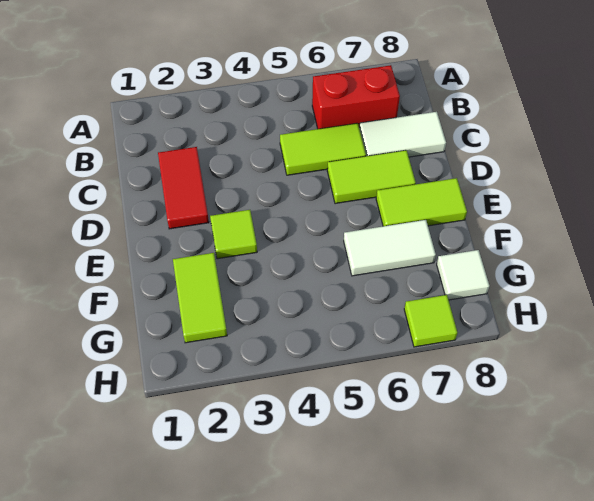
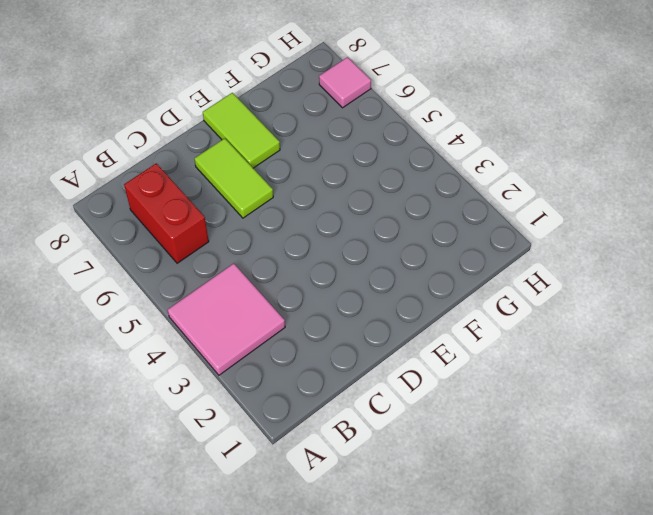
pink tile A3:B4 level 1 -> none
pink tile H7 level 1 -> lime tile H7 level 1
none -> red tile C2:D2 level 1
none -> lime tile C5:C6 level 1

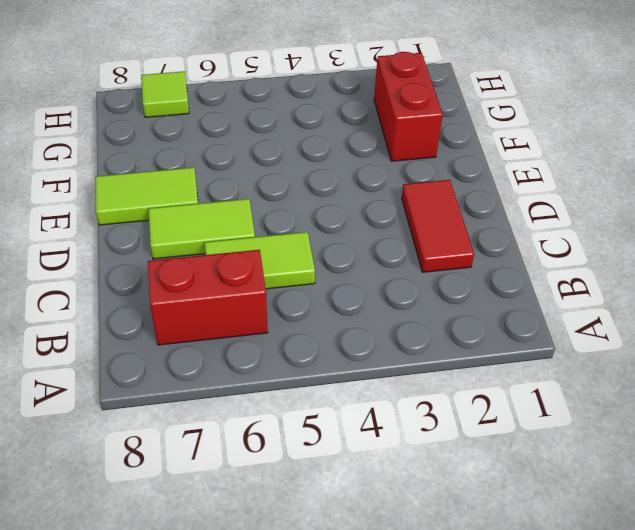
red brick F2:G2 level 1 -> lime tile F2:G2 level 1
none -> white tile C7:C8 level 1
none -> lime tile E3 level 1

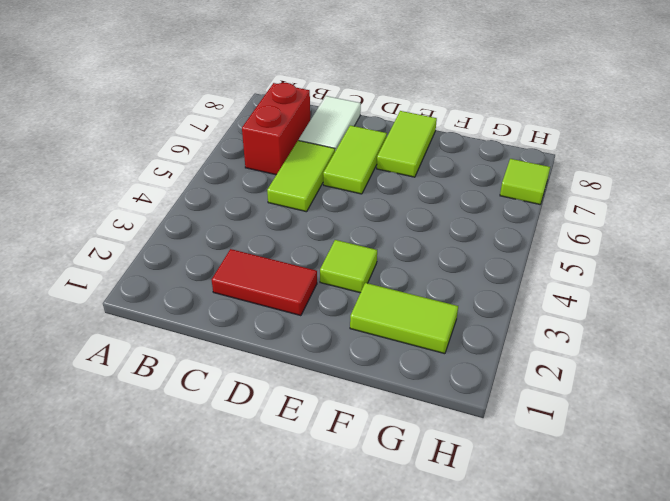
none -> white tile F6:F7 level 1
none -> white tile G8 level 1

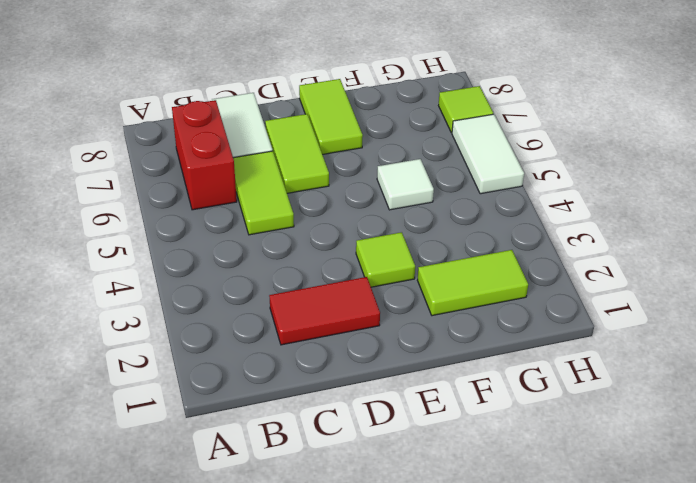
white tile F5 level 1 -> white tile G8 level 1
white tile H5:H6 level 1 -> white tile F6:F7 level 1

